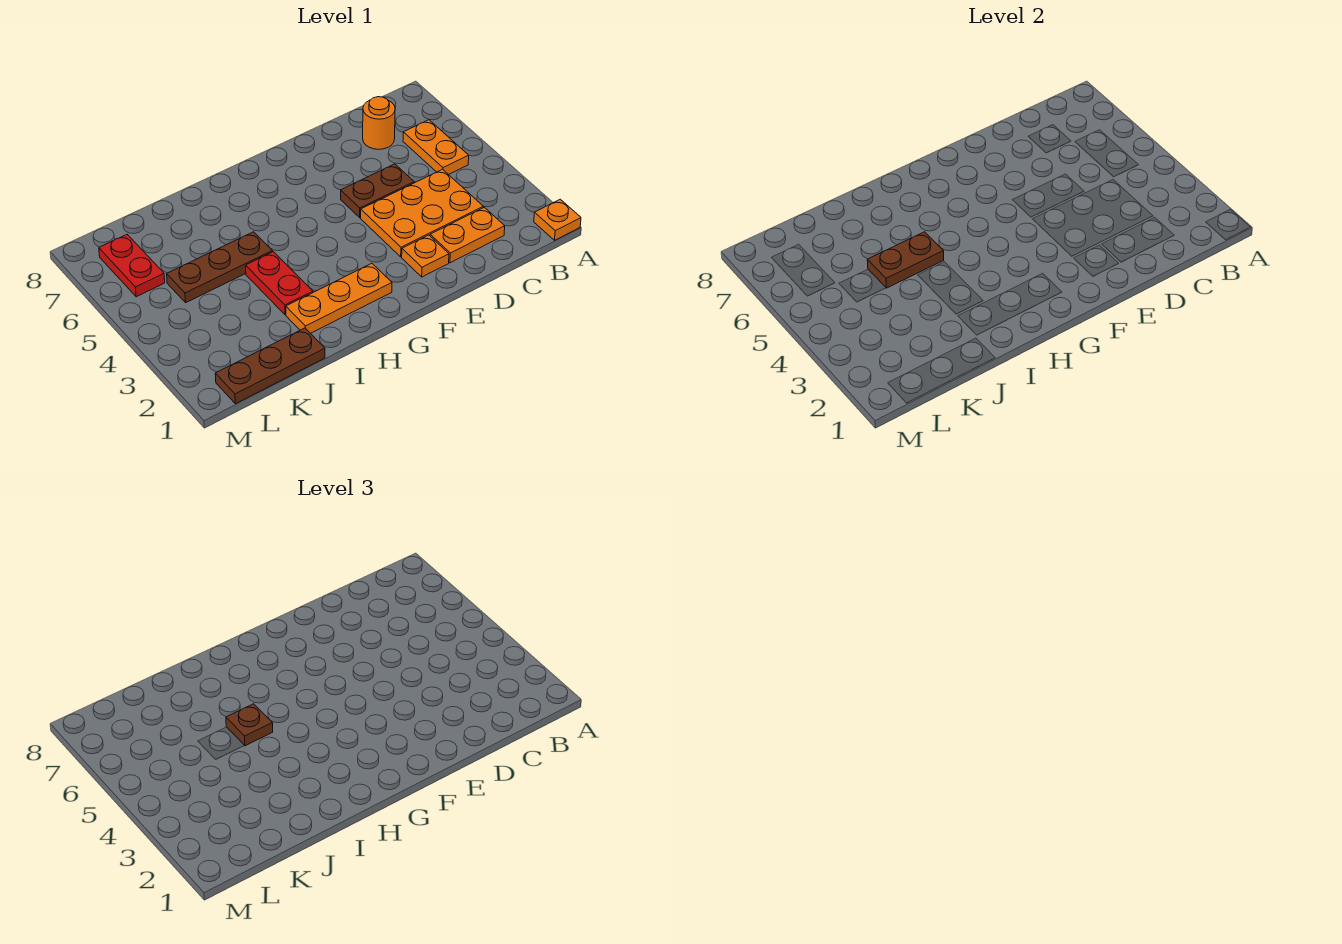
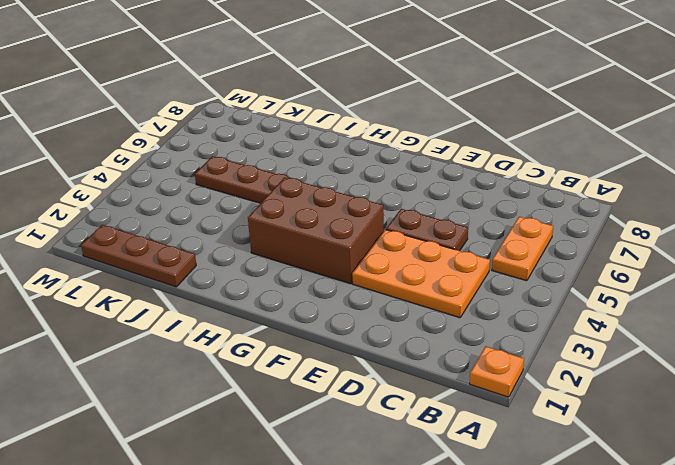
brown brick F3:H4 level 1 -> none
none -> orange plate C2:D2 level 1
none -> orange round brick C7 level 1
none -> orange plate E2 level 1

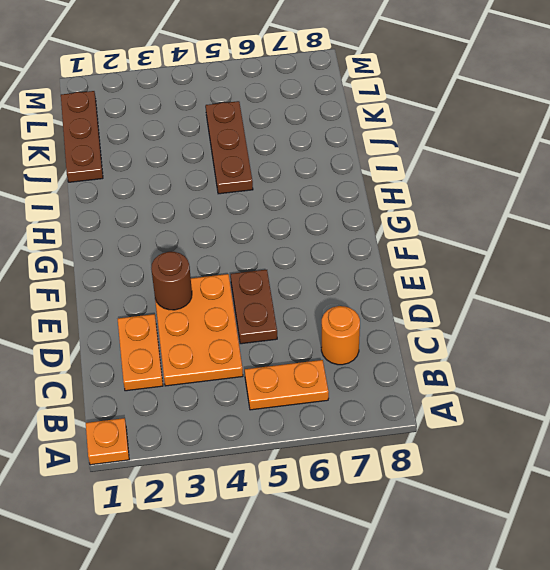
brown round brick E3 level 2 -> none
none -> orange plate E2 level 1
none -> orange plate G2:I2 level 1
none -> red plate I3:I4 level 1

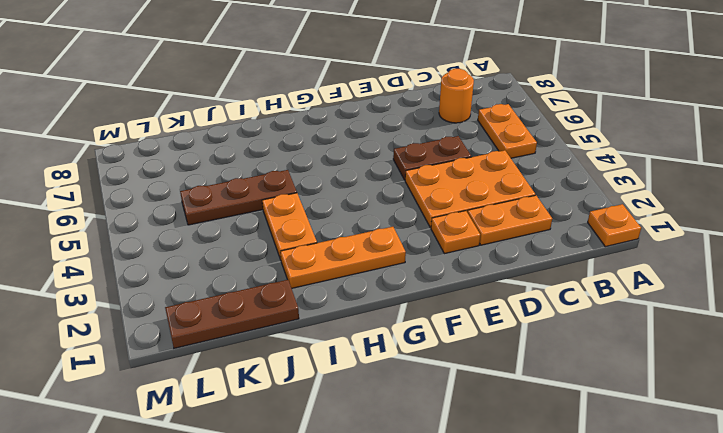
orange plate I3:I4 level 1 -> red plate I3:I4 level 1
none -> red plate L6:L7 level 1
none -> brown plate I5:J5 level 2
none -> brown plate I5 level 3

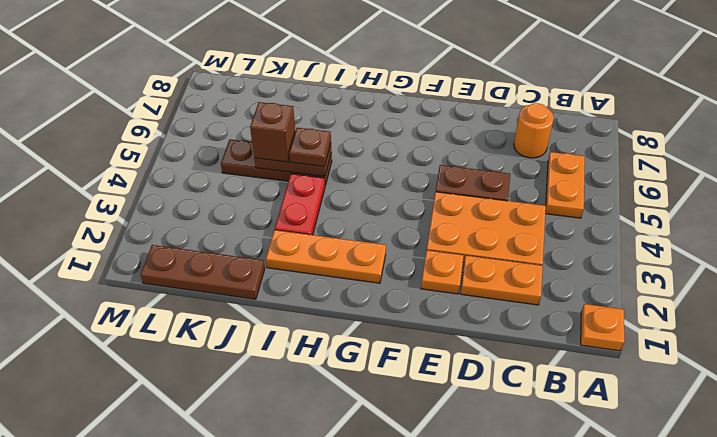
brown brick J5 level 3 -> none
none -> red plate L6:L7 level 1

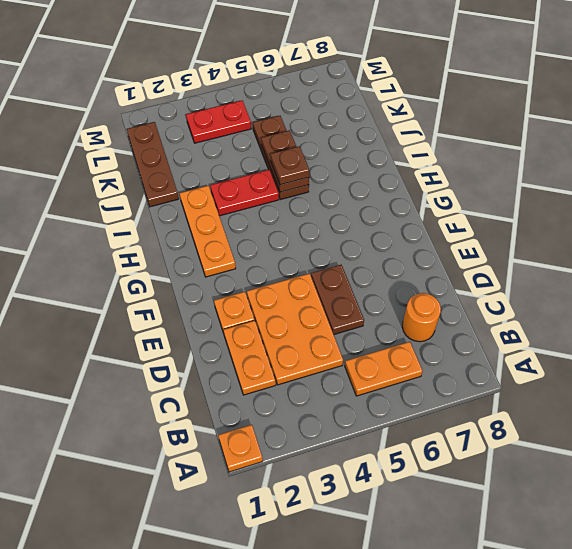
red plate L3:L4 level 1 -> red plate L6:L7 level 1

